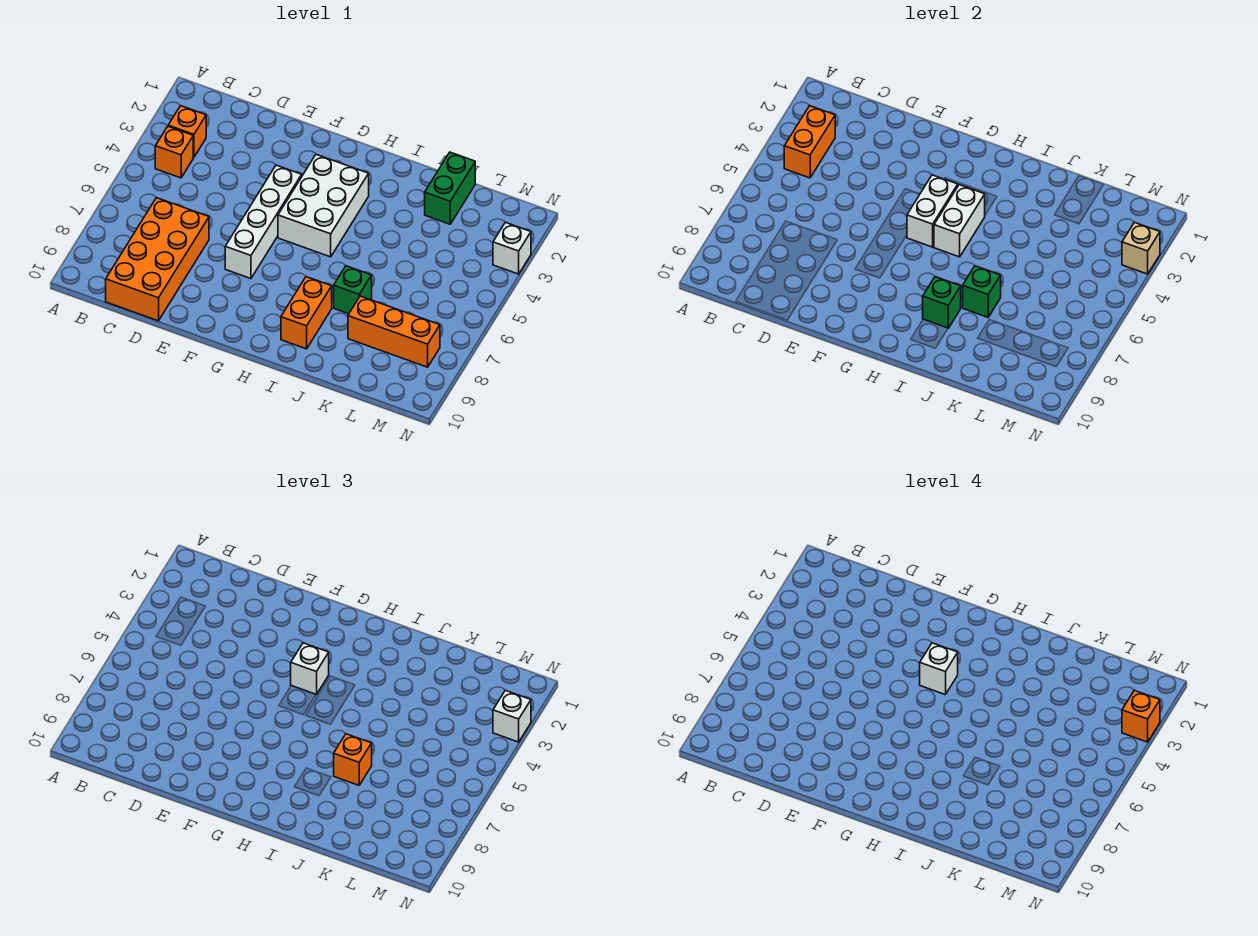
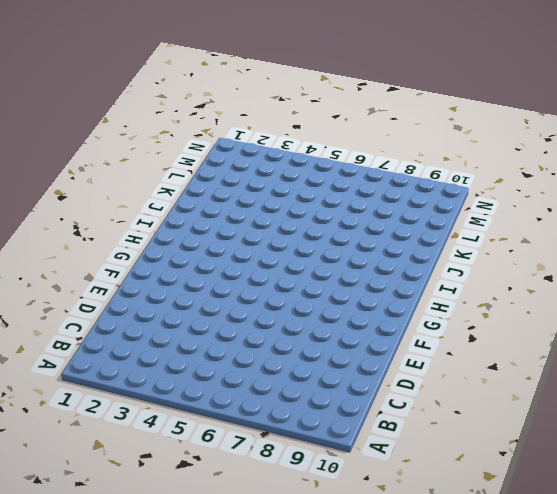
none -> orange brick B3 level 1
none -> orange brick B4 level 1
none -> orange brick C7:D10 level 1

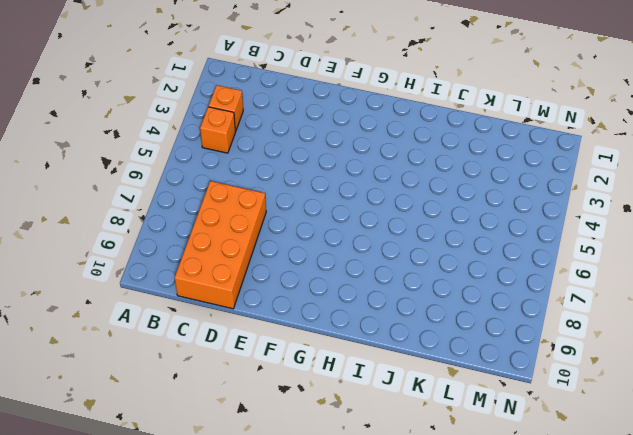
none -> white brick F4:F7 level 1
none -> white brick G3:H5 level 1
none -> orange brick I8:I9 level 1

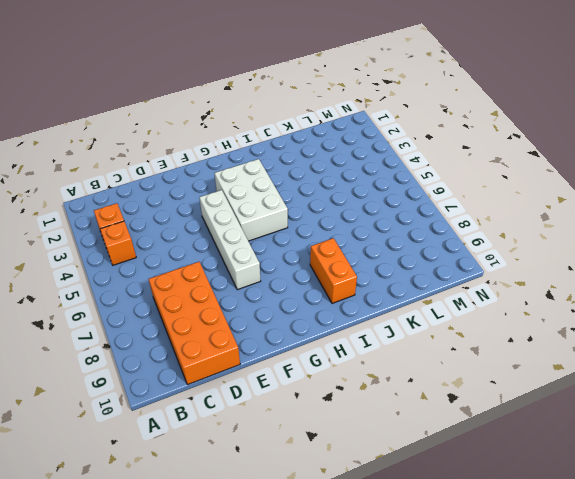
none -> green brick J7 level 1
none -> green brick K1:K2 level 1
none -> orange brick K8:M8 level 1

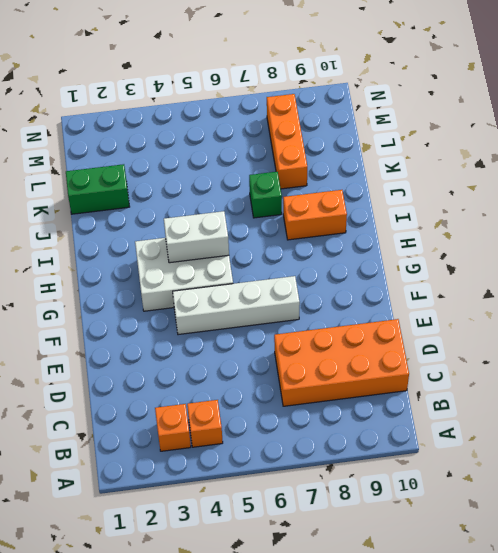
none -> white brick N3 level 1
none -> orange brick B3:B4 level 2
none -> white brick G4:G5 level 2

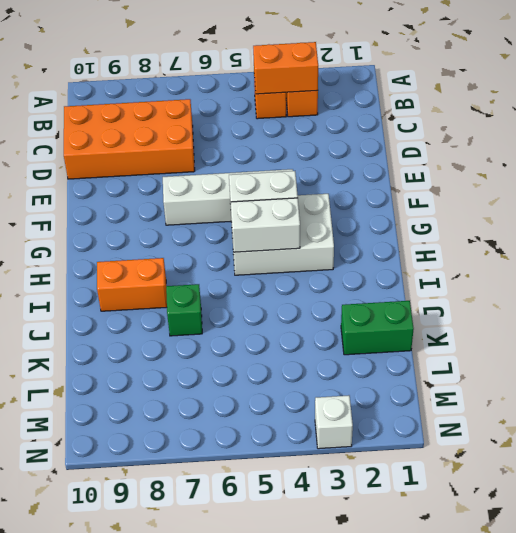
none -> orange brick K8:M8 level 1
none -> green brick I8 level 2
none -> green brick J7 level 2

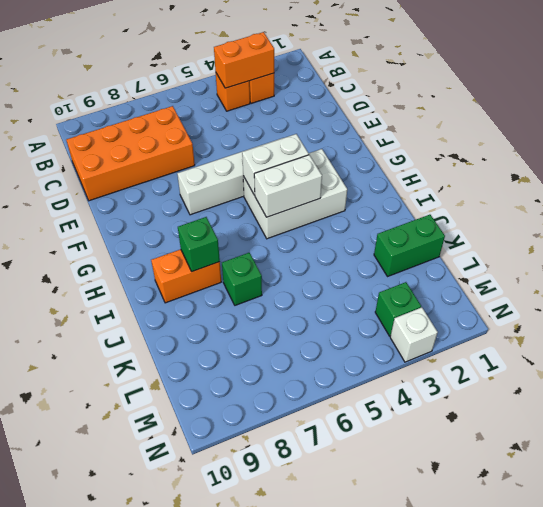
green brick M3 level 1 -> green brick J7 level 2
none -> orange brick K8:M8 level 1
none -> tan brick N3 level 2
none -> white brick G4 level 3

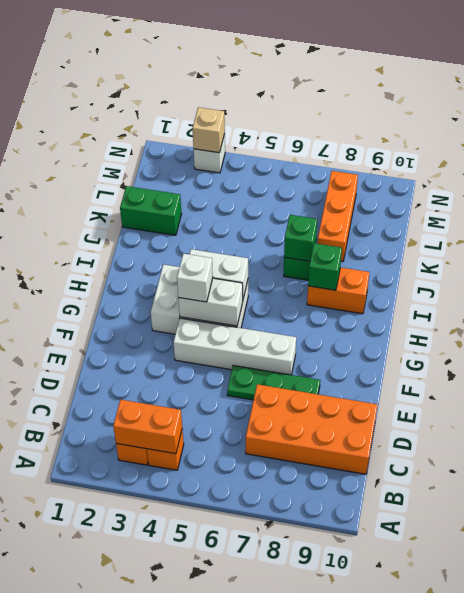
green plate E6:E8 level 1 -> none
none -> orange brick J7 level 3
none -> white brick N3 level 3
none -> white brick G4 level 4

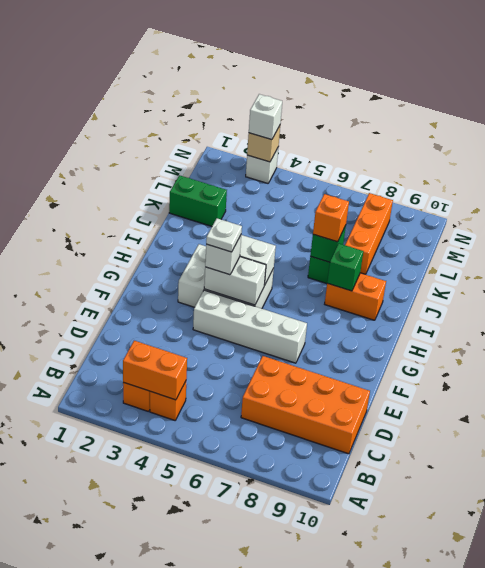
white plate G4 level 4 -> white brick G4 level 4
none -> orange brick N3 level 4

